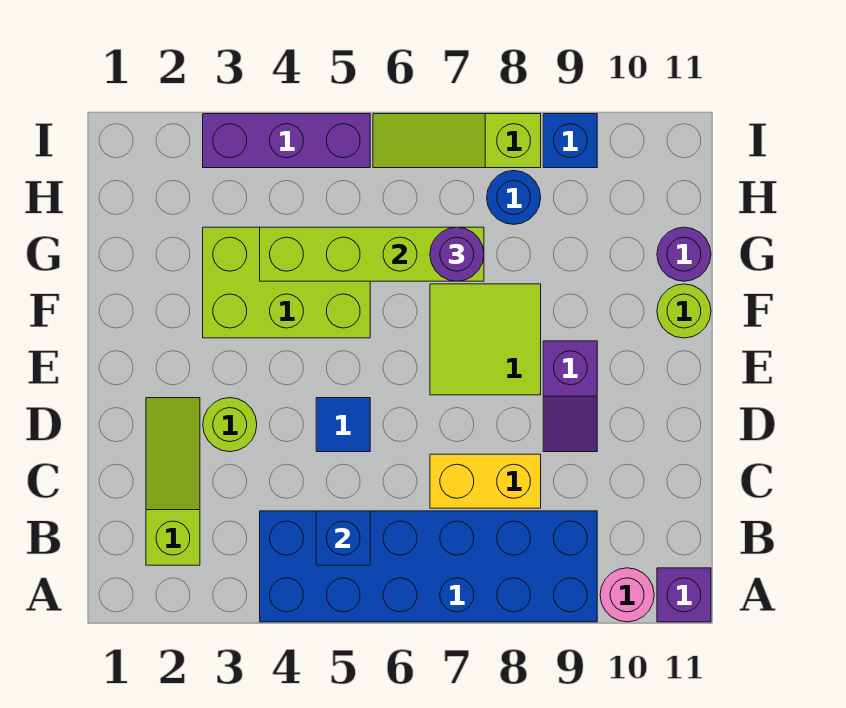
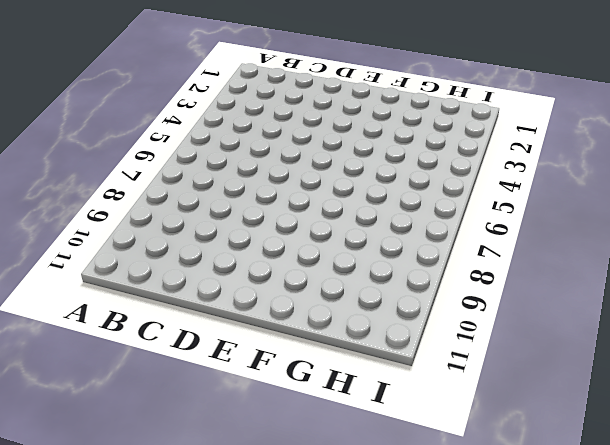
none -> blue brick A4:B9 level 1
none -> pink round brick A10 level 1
none -> purple brick A11 level 1

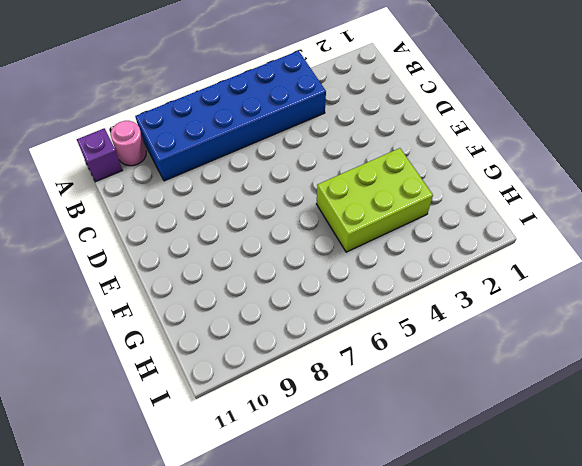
none -> lime slope B2:D2 level 1 top B
none -> yellow brick C7:C8 level 1
none -> lime round brick D3 level 1

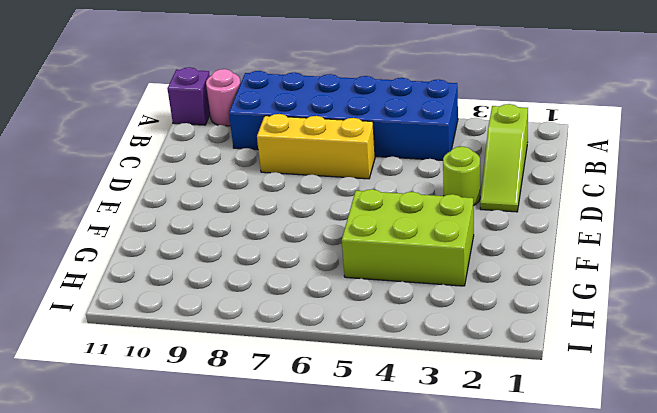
yellow brick C6:C8 level 1 -> yellow brick C7:C8 level 1
none -> blue tile D5 level 1
none -> purple slope D9:E9 level 1 top E
none -> lime tile E7:F8 level 1

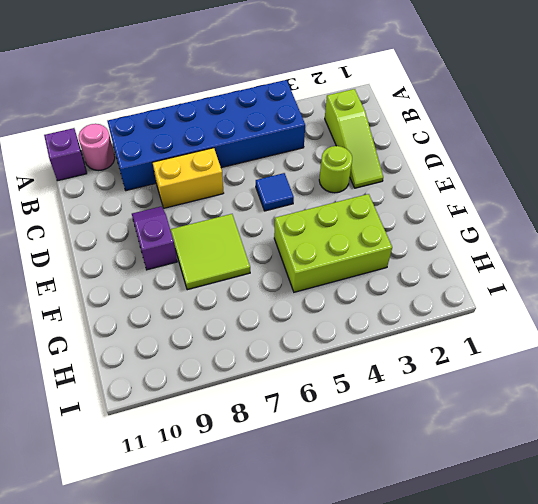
none -> lime round brick F11 level 1
none -> purple round brick G11 level 1
none -> blue round brick H8 level 1

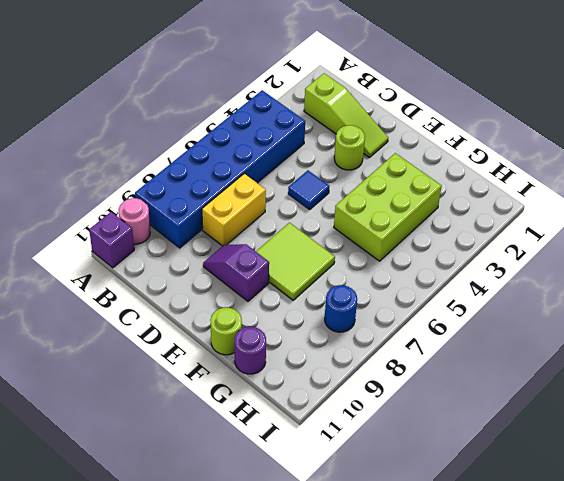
none -> purple brick I3:I5 level 1
none -> lime slope I6:I8 level 1 top 8
none -> blue brick I9 level 1

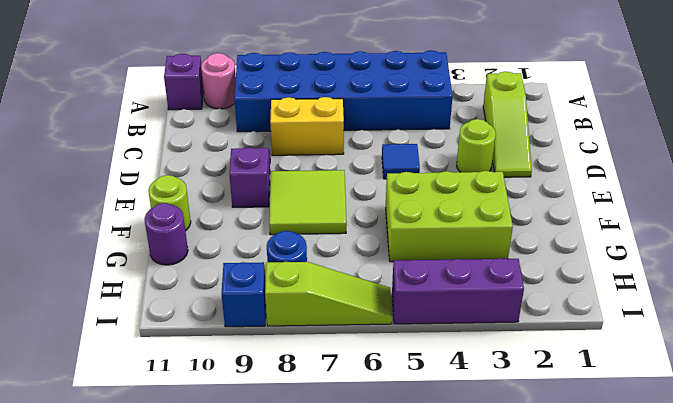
none -> blue brick B5 level 2
none -> lime brick G4:G7 level 2
none -> purple round brick G7 level 3

